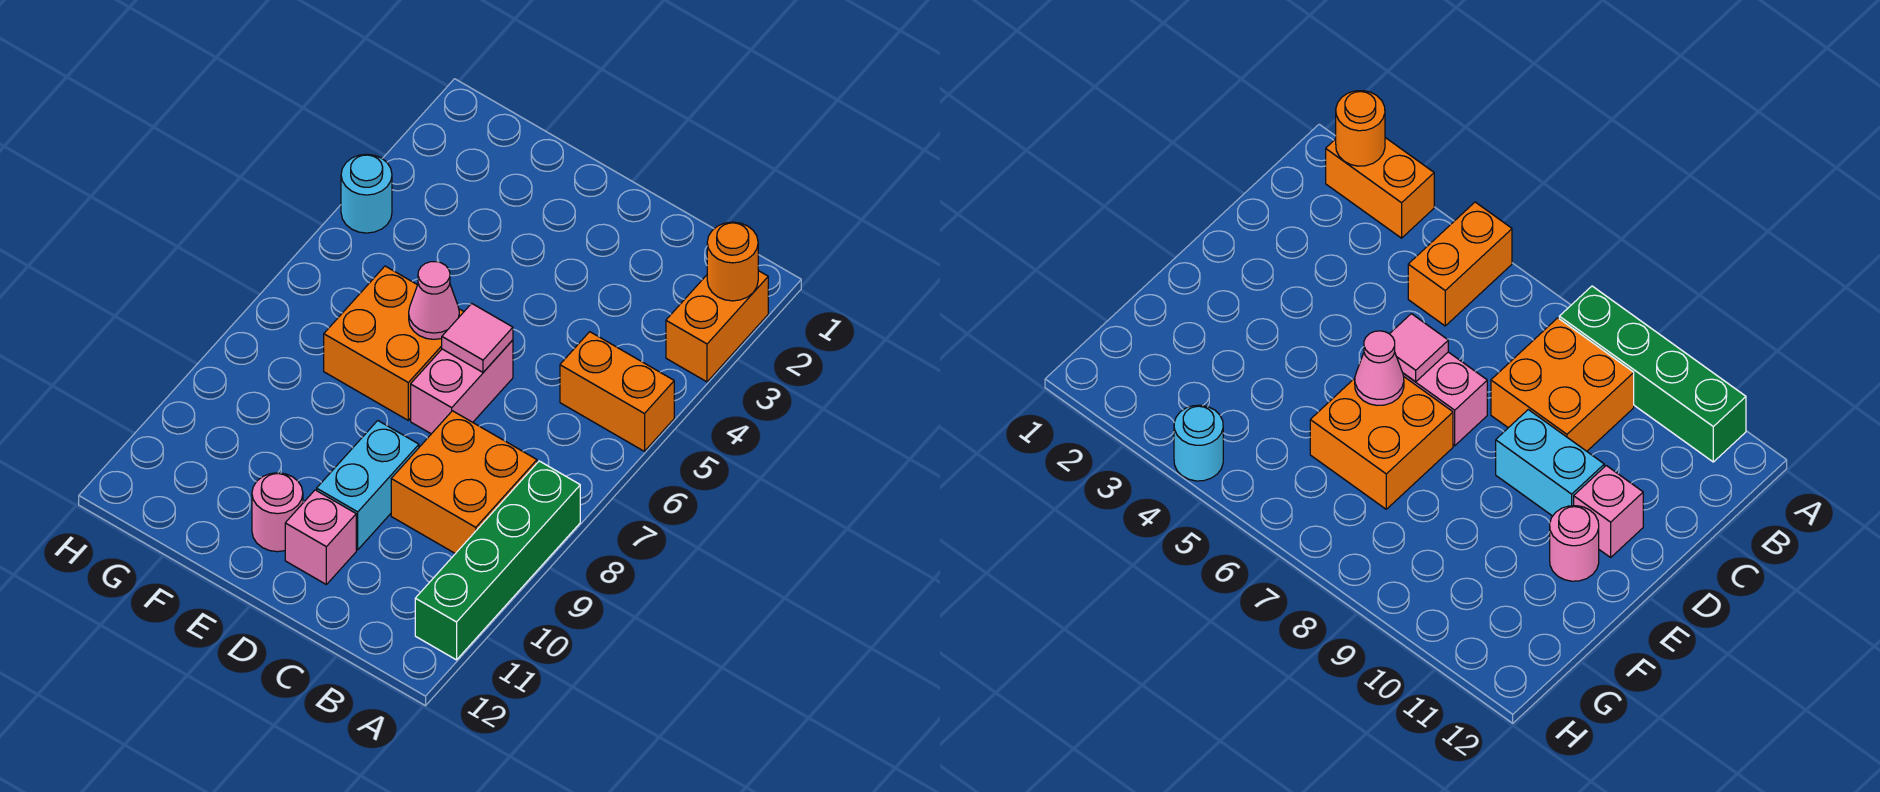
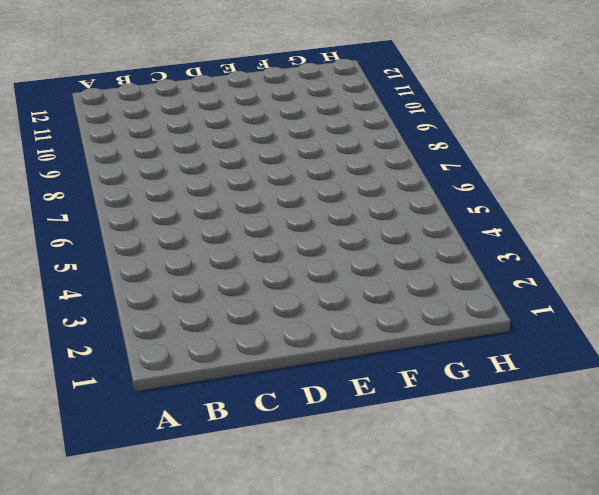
none -> orange brick A2:A3 level 1
none -> orange brick A5:B5 level 1
none -> green brick A8:A11 level 1

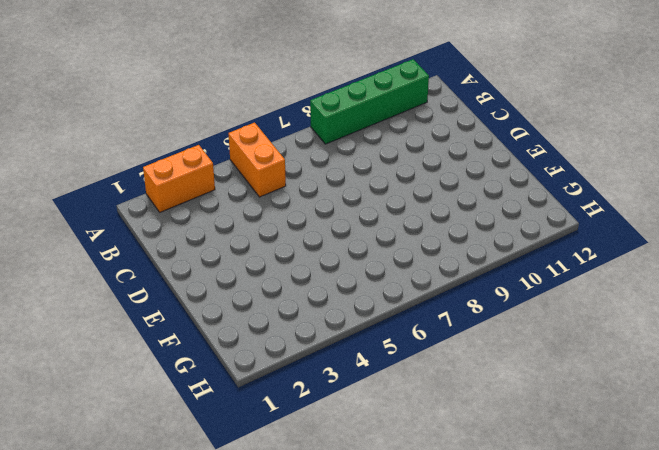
none -> orange brick B8:C9 level 1
none -> pink brick D6:D7 level 1
none -> cyan brick D9:D10 level 1

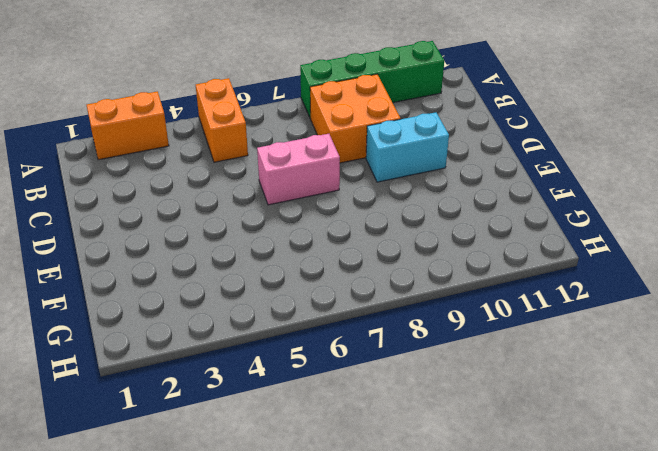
none -> pink brick D11 level 1
none -> orange brick E6:F7 level 1
none -> pink round brick E11 level 1

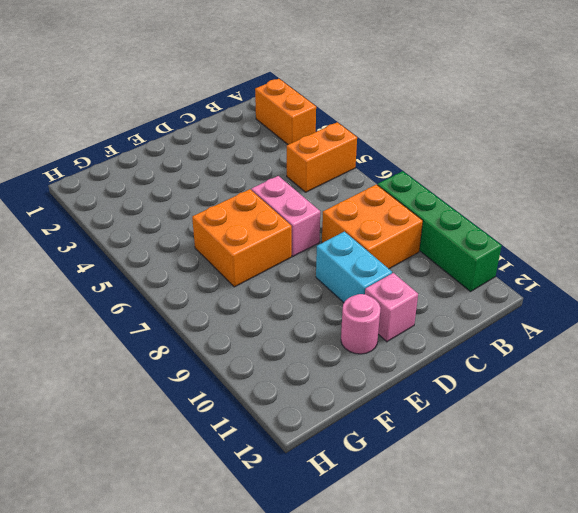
none -> cyan round brick H4 level 1
none -> orange round brick A2 level 2
none -> pink tile D6 level 2

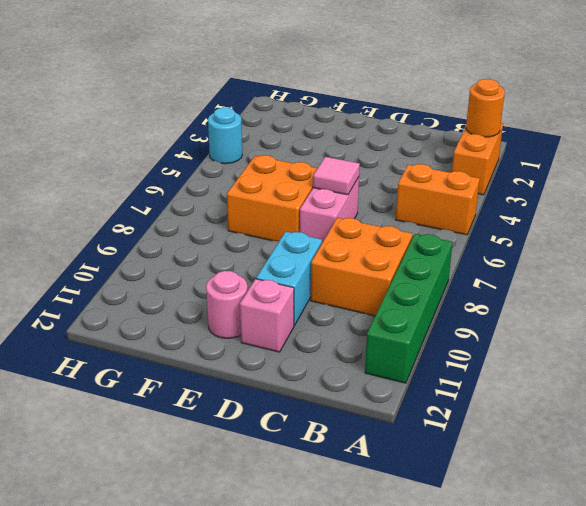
none -> pink cone E6 level 2

